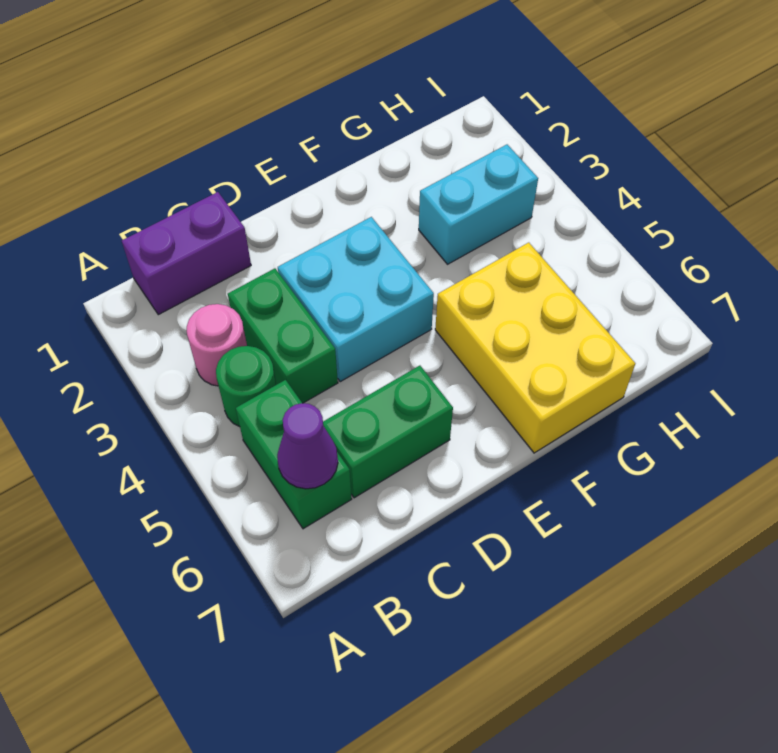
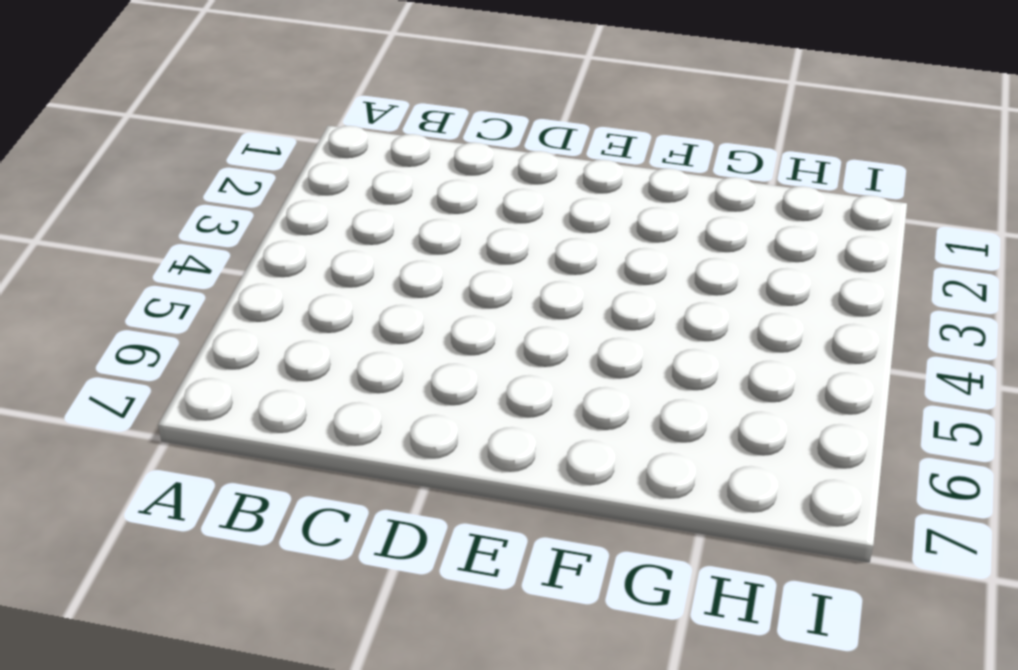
none -> purple brick B1:C1 level 1
none -> pink round brick B3 level 1

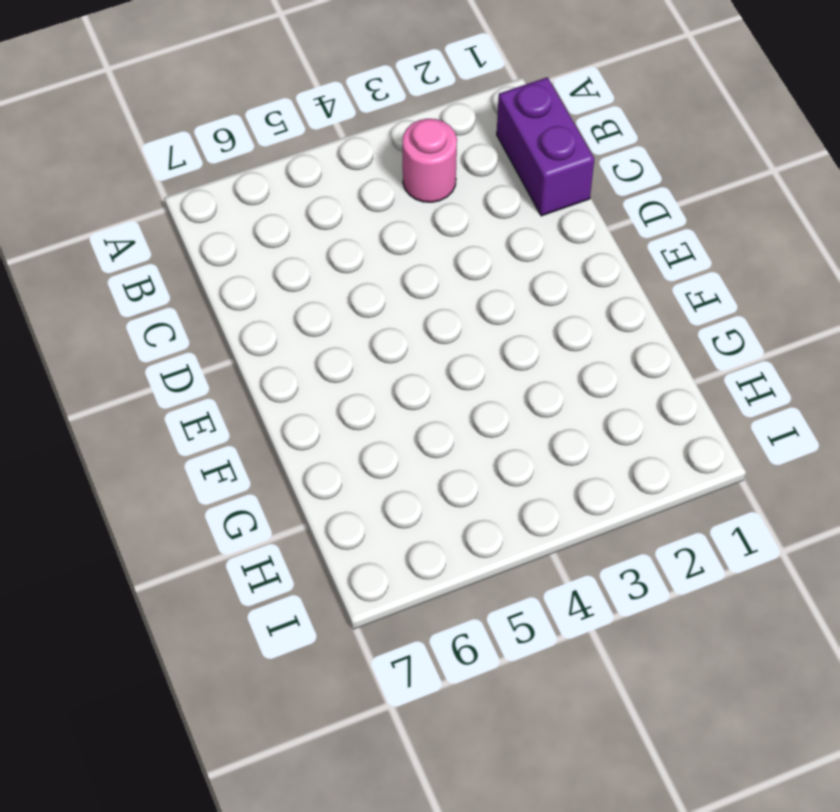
none -> green round brick B4 level 1
none -> green brick B5:B6 level 1

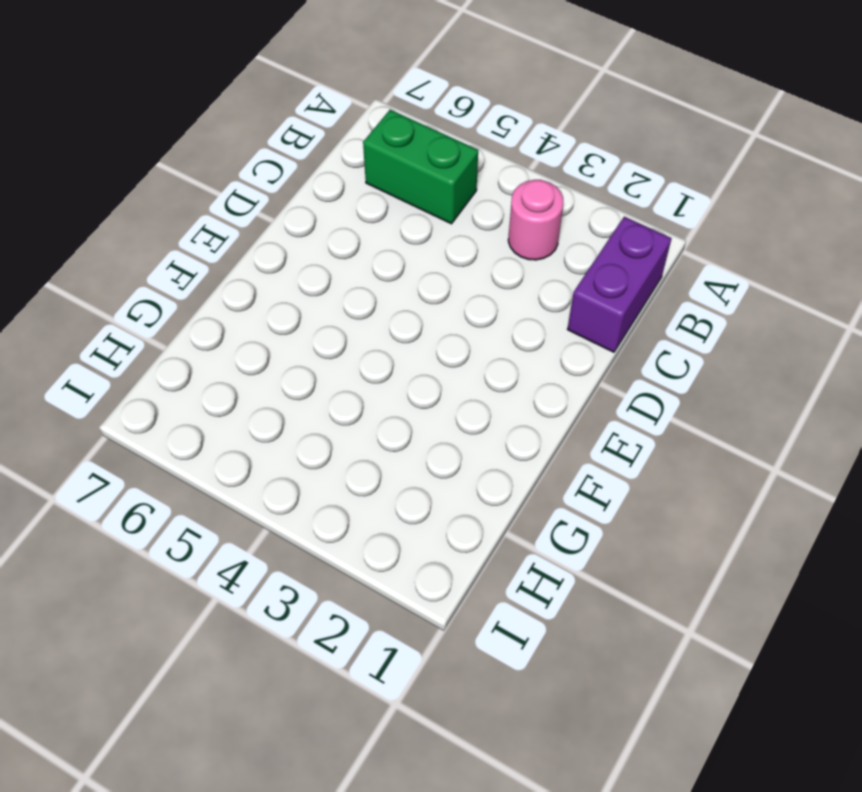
none -> green round brick B4 level 1
none -> green brick C3:C4 level 1

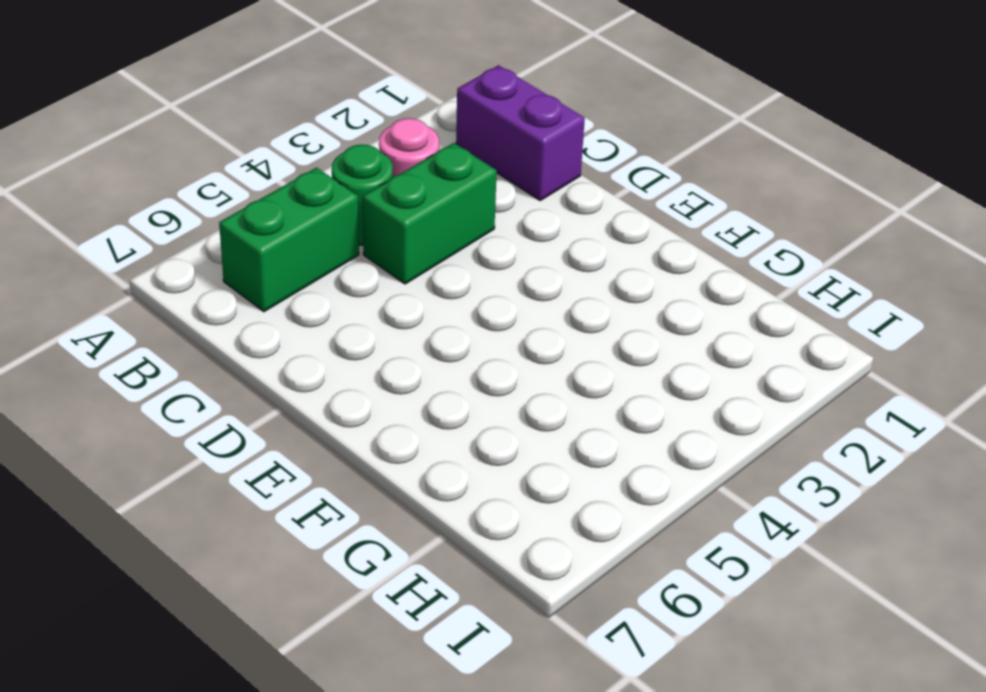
none -> green brick C6:D6 level 1
none -> cyan brick D3:E4 level 1

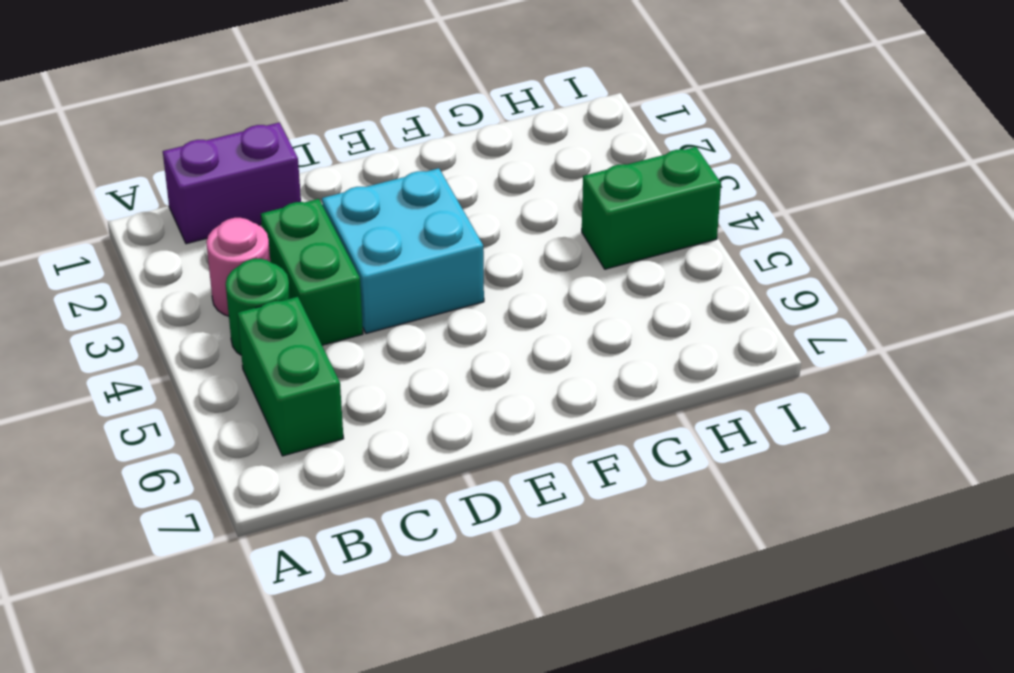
green brick H4:I4 level 1 -> green brick C6:D6 level 1
none -> yellow brick F5:G7 level 1
none -> cyan brick G3:H3 level 1

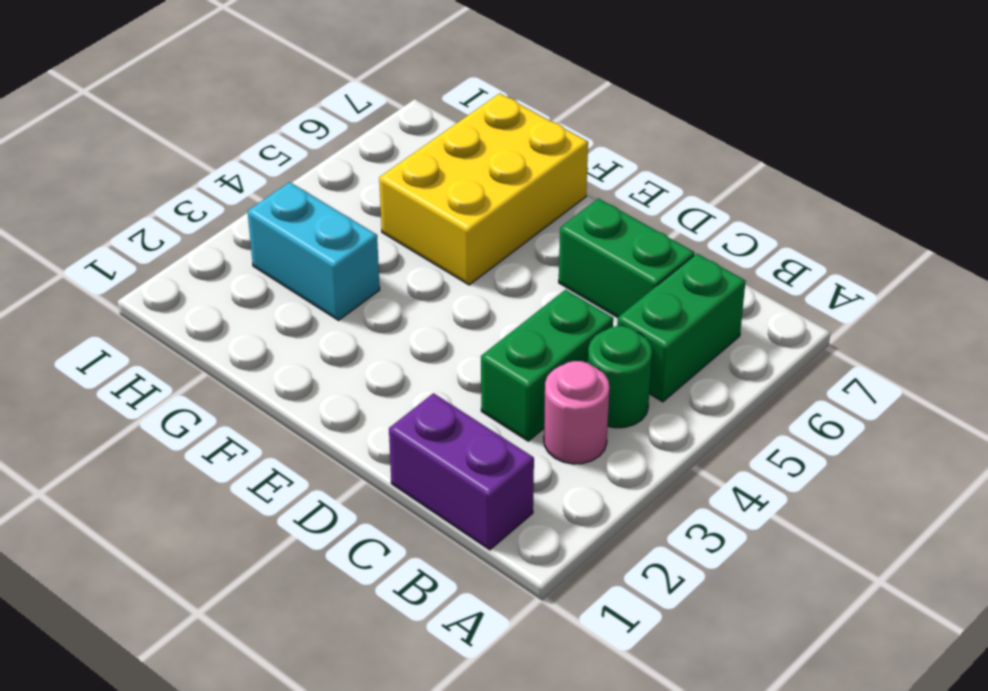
none -> cyan brick D3:E4 level 1
none -> purple cone B6 level 2

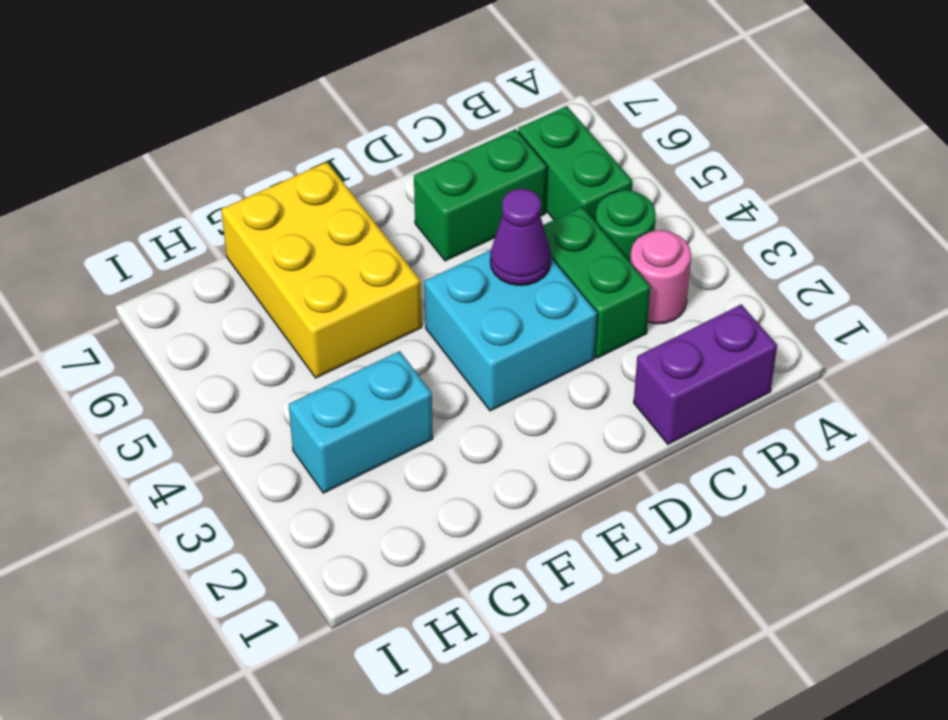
purple cone D4 level 2 -> purple cone B6 level 2

